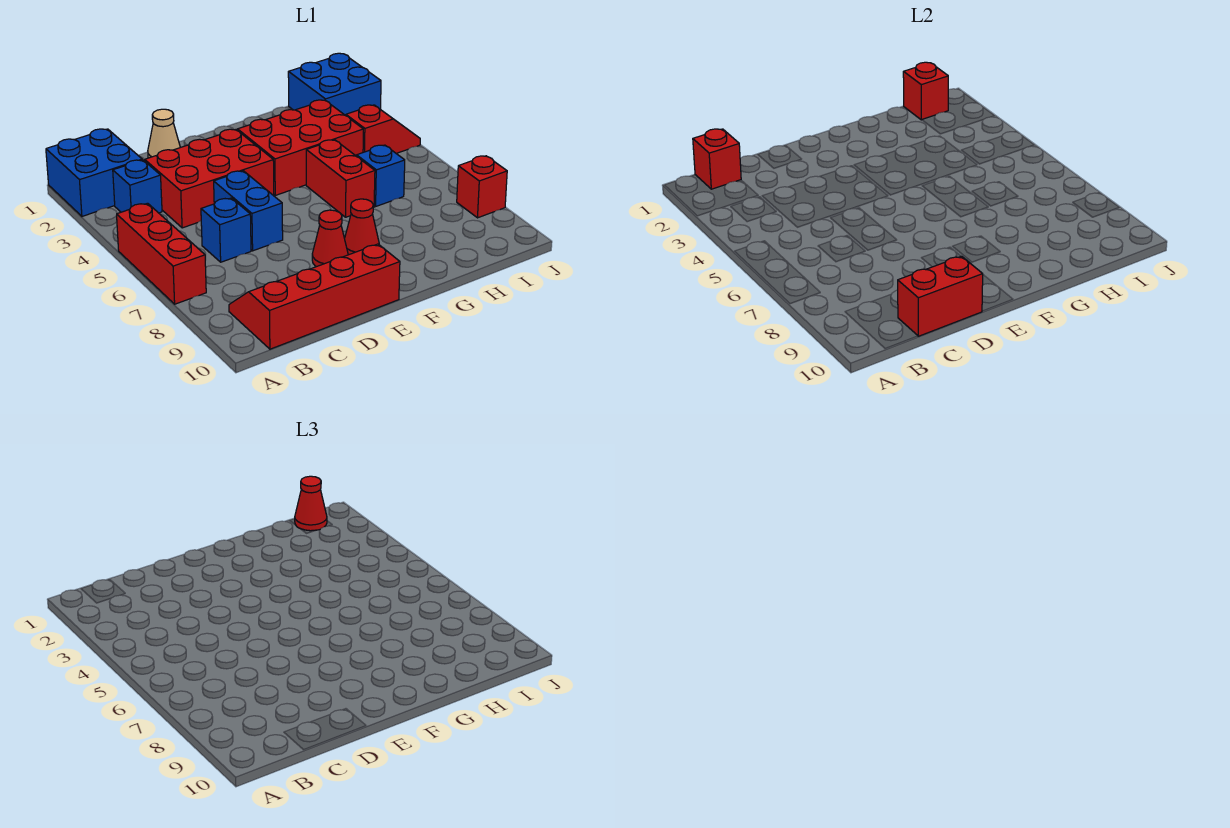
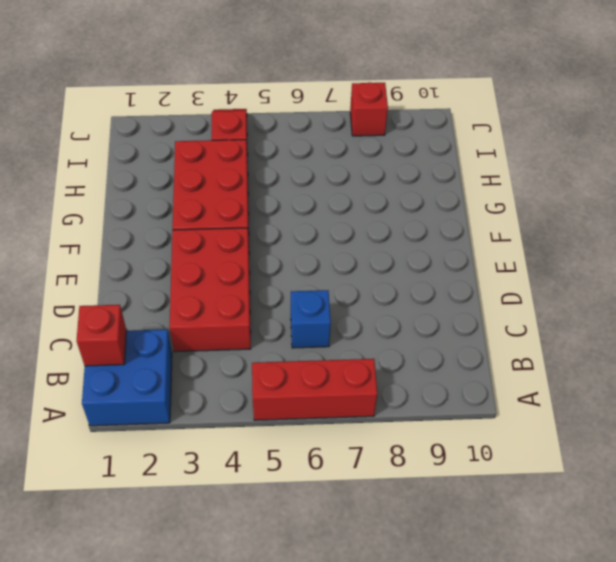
none -> blue brick B3 level 1
none -> red slope B9:E10 level 1 top 10
none -> tan cone D1 level 1

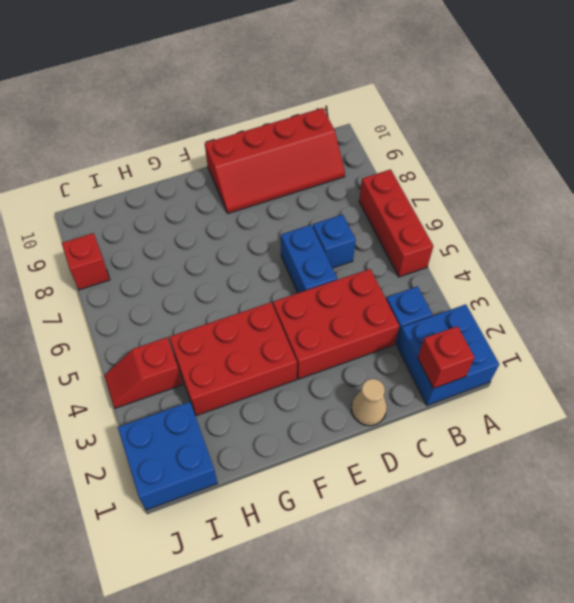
none -> red cone E8 level 1
none -> red cone F8 level 1
none -> red brick G5:G6 level 1

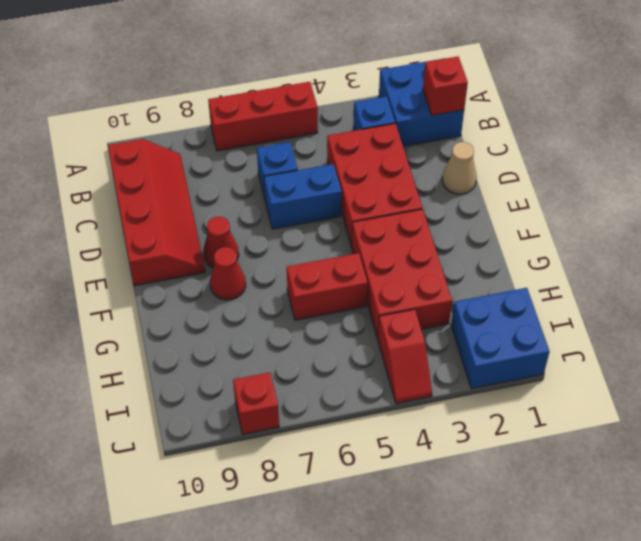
none -> blue brick H6 level 1
none -> red brick C10:D10 level 2
none -> red brick I1 level 2

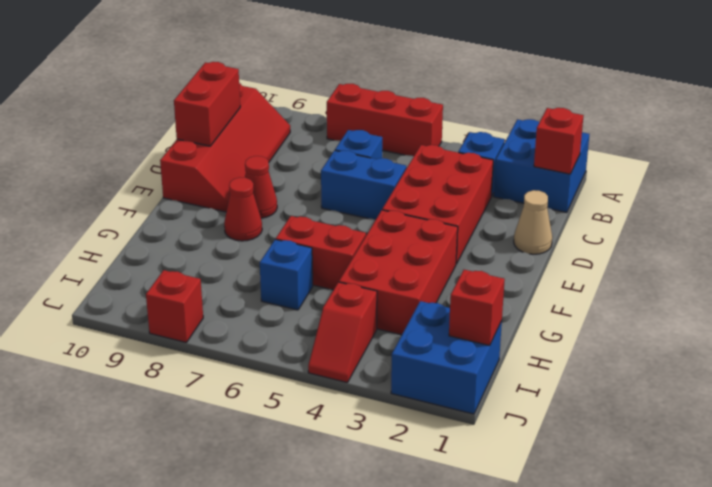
none -> red cone I1 level 3

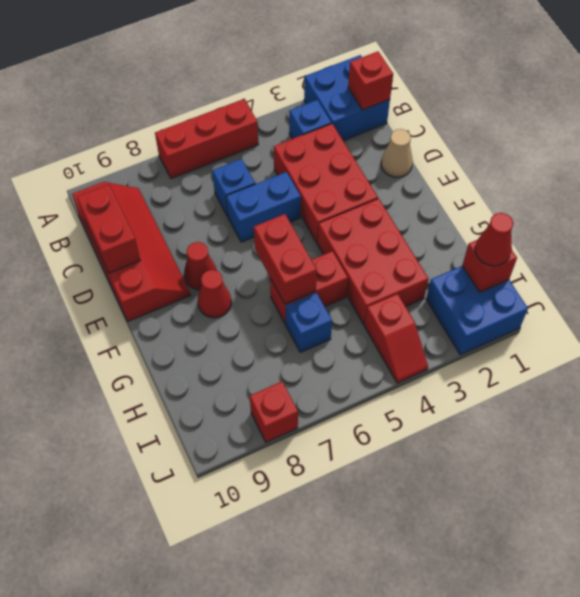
red brick F6:G6 level 2 -> none

